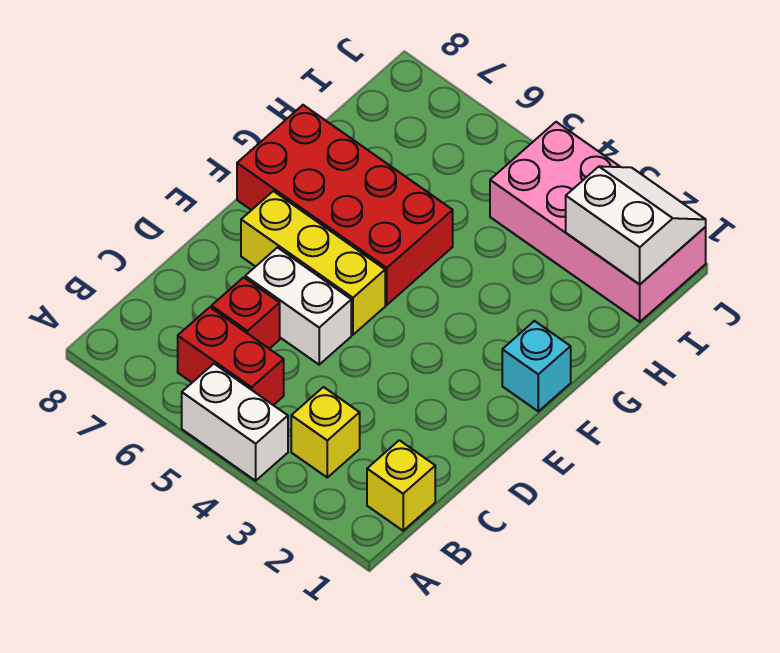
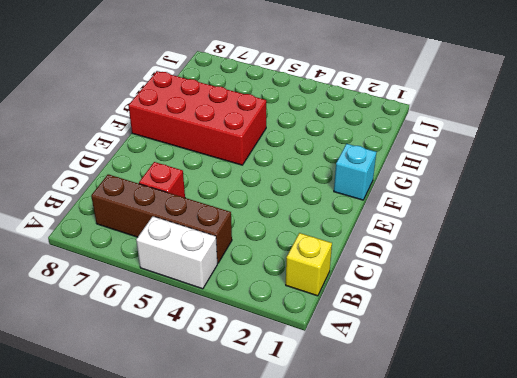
brown brick B4:B7 level 1 -> red brick B5:B6 level 1
none -> yellow brick B3 level 1
none -> white brick D5:D6 level 1

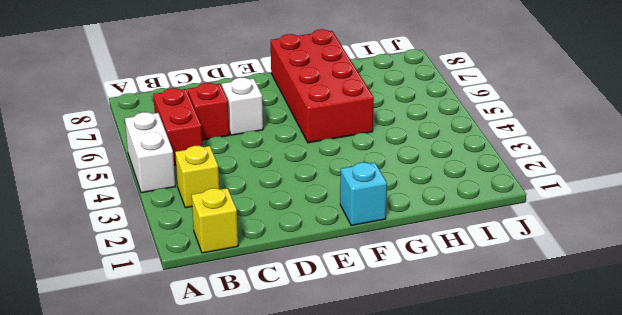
white brick D6 level 1 -> white brick D5:D6 level 1
none -> yellow brick E5:E7 level 1
none -> pink brick I1:J4 level 1

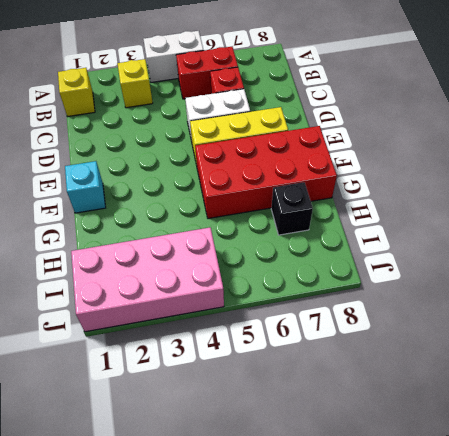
black brick H7 level 1 -> none
none -> white slope I1:J2 level 2 top I

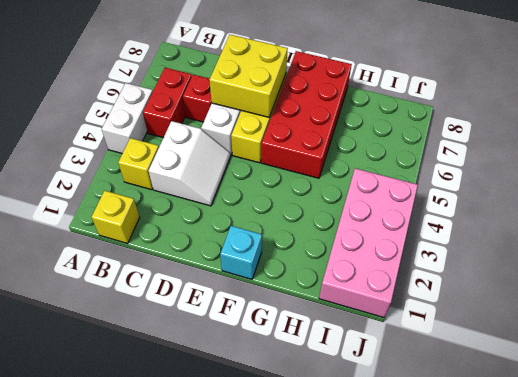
white slope C3:D4 level 1 top C -> white slope I1:J2 level 2 top I
yellow brick D6:E7 level 2 -> none

